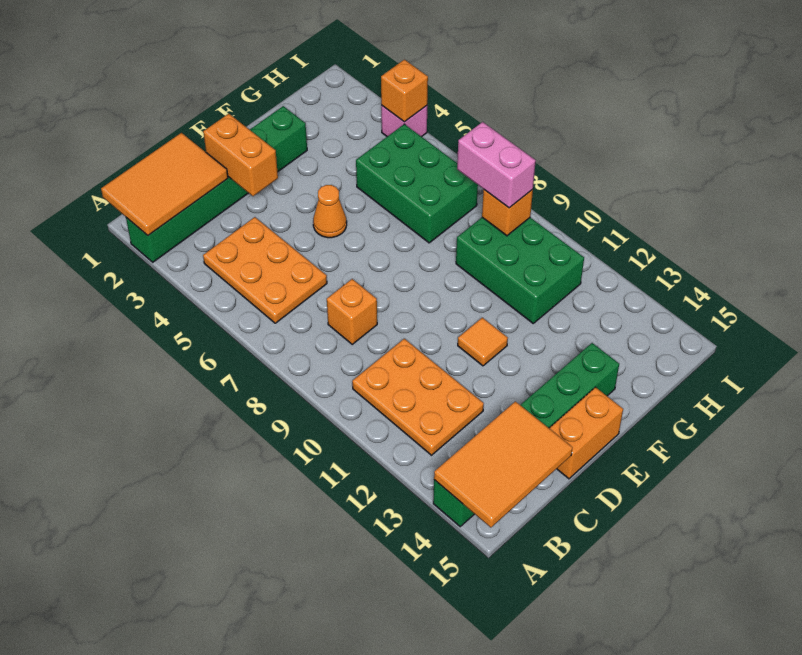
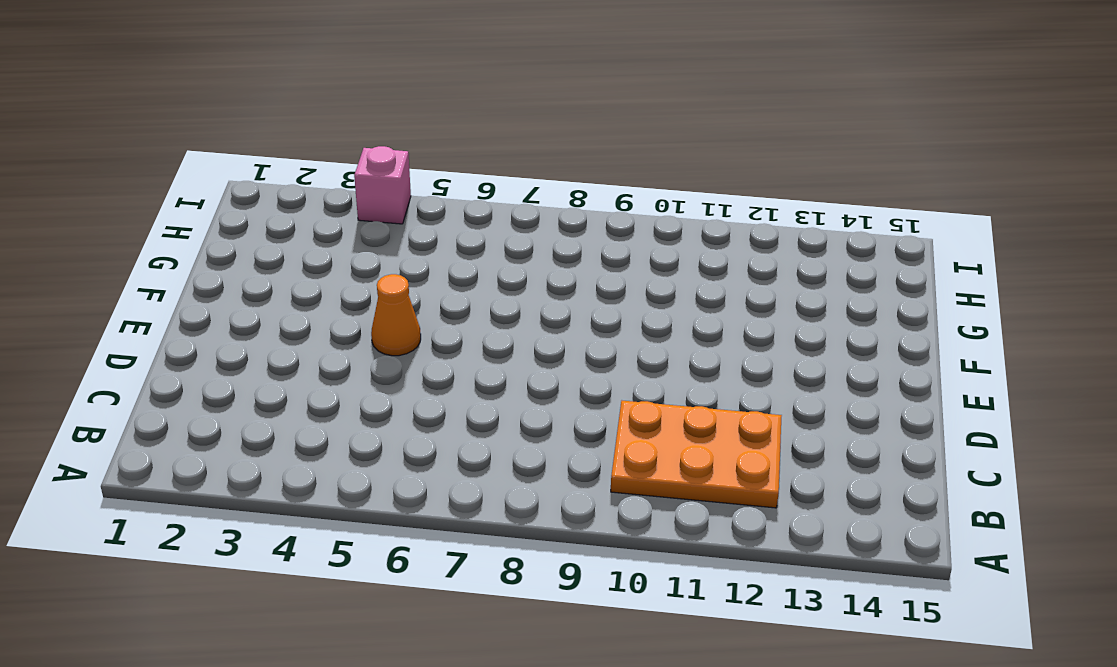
none -> green brick A2:F2 level 1
none -> green brick A14:F14 level 1
none -> orange plate B4:C6 level 1

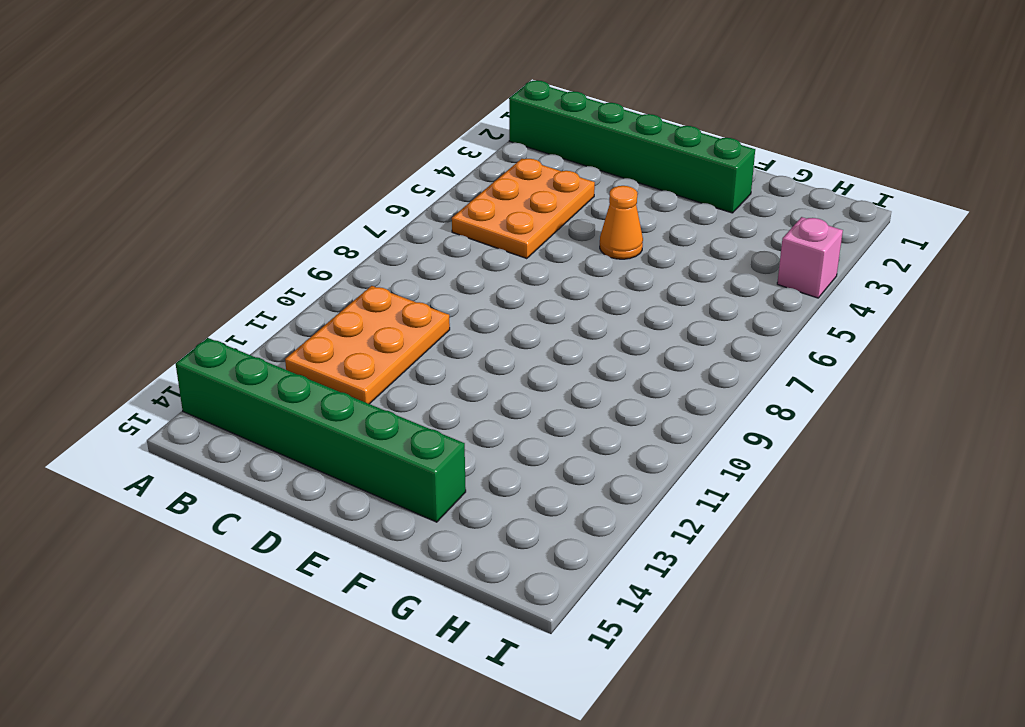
none -> orange brick C8 level 1
none -> orange brick D15:E15 level 1
none -> orange tile E11 level 1

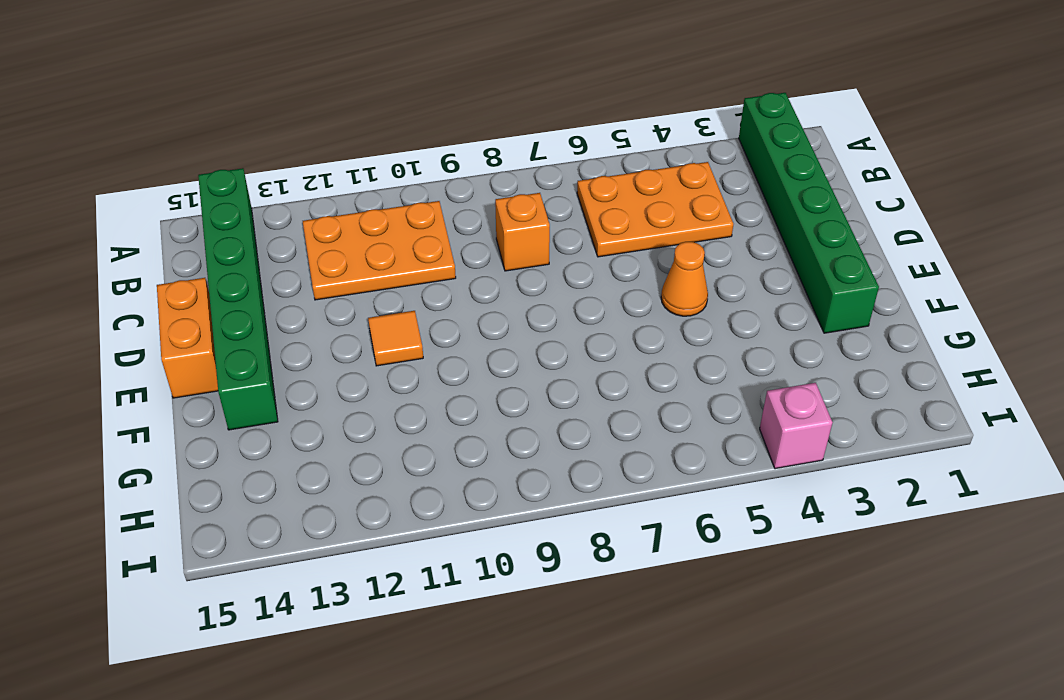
none -> green brick G5:H7 level 1
none -> green brick G9:H11 level 1
none -> orange tile A1:C2 level 2

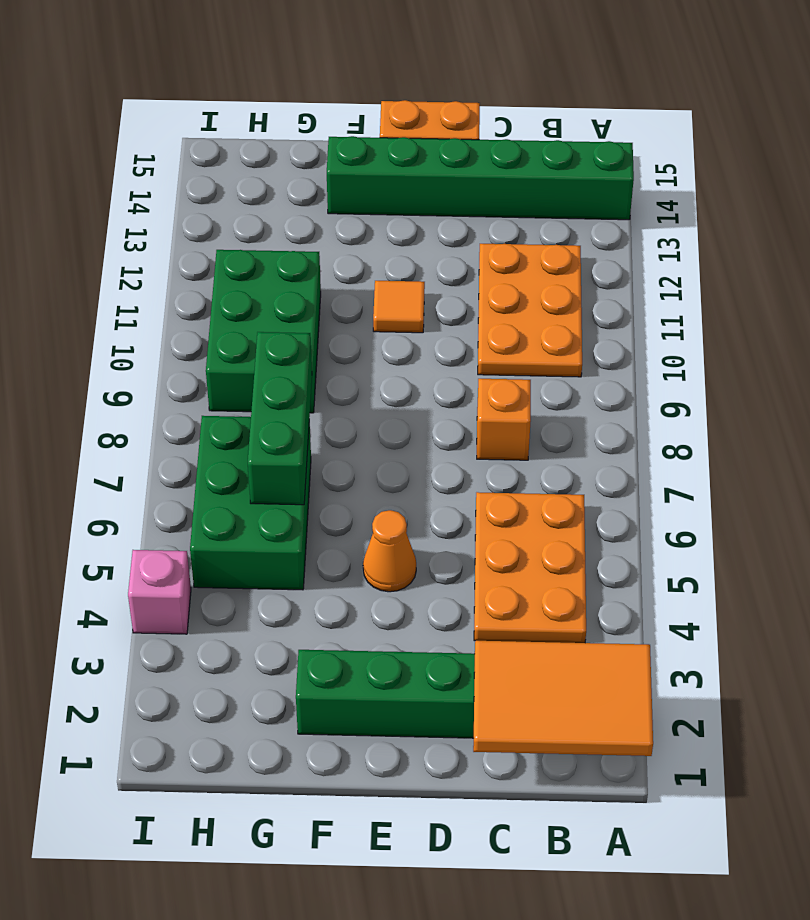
green brick G6:G8 level 2 -> none
none -> orange tile A14:C15 level 2
none -> orange brick D2:D3 level 2
none -> orange brick H9 level 2

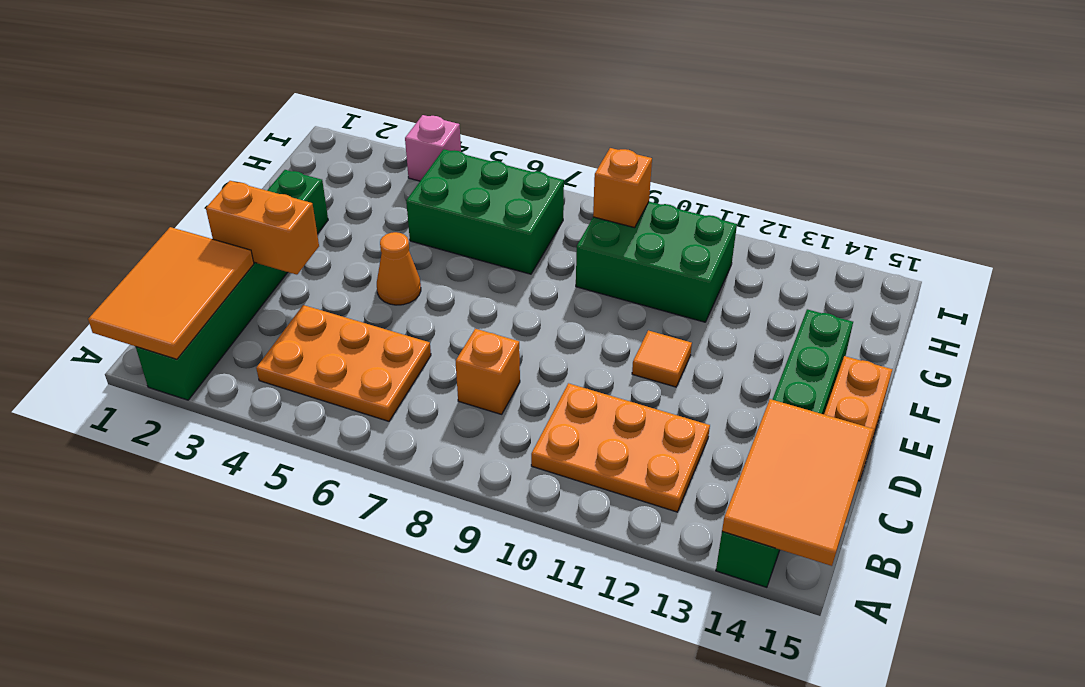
none -> orange brick I4 level 2
none -> pink brick H8:H9 level 3

